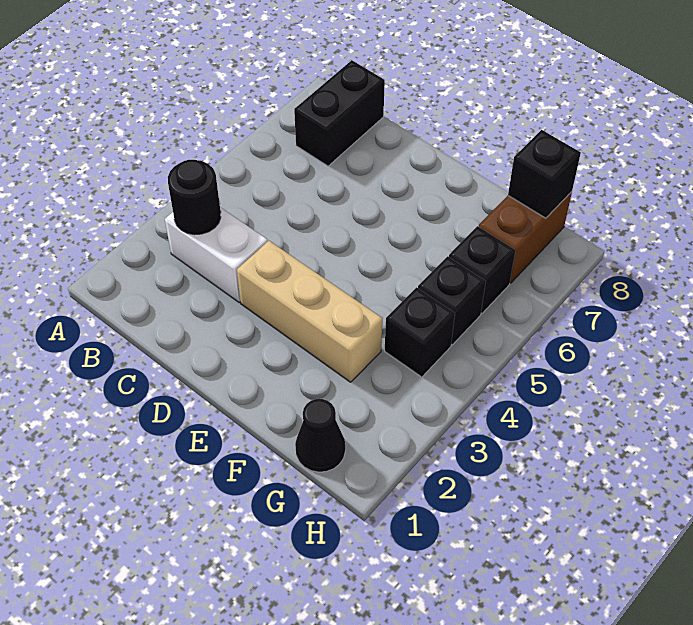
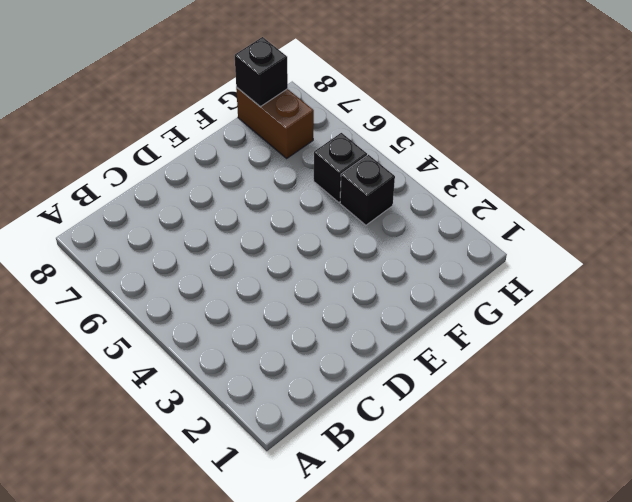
none -> white brick B3:C3 level 1
none -> black brick B7:B8 level 1

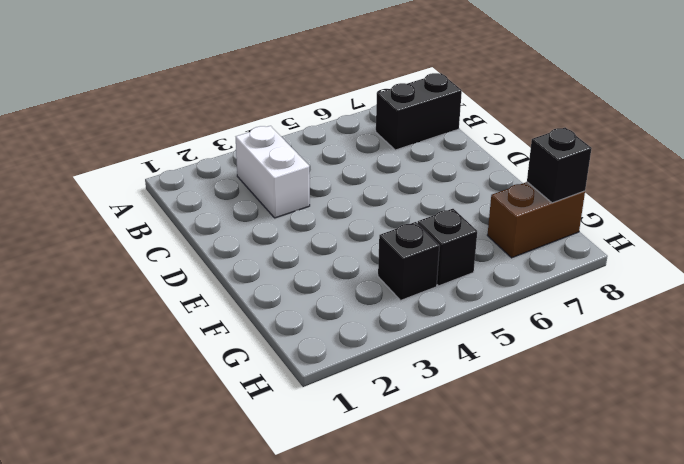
none -> tan brick D3:F3 level 1
none -> black cone G1 level 1

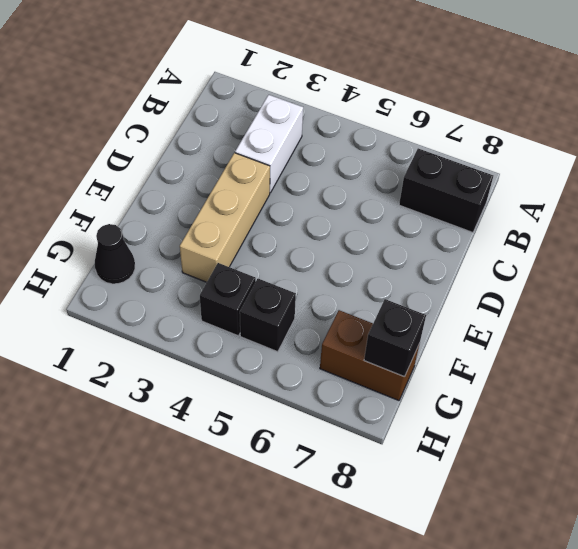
none -> black brick G6 level 1
none -> black round brick B3 level 2

